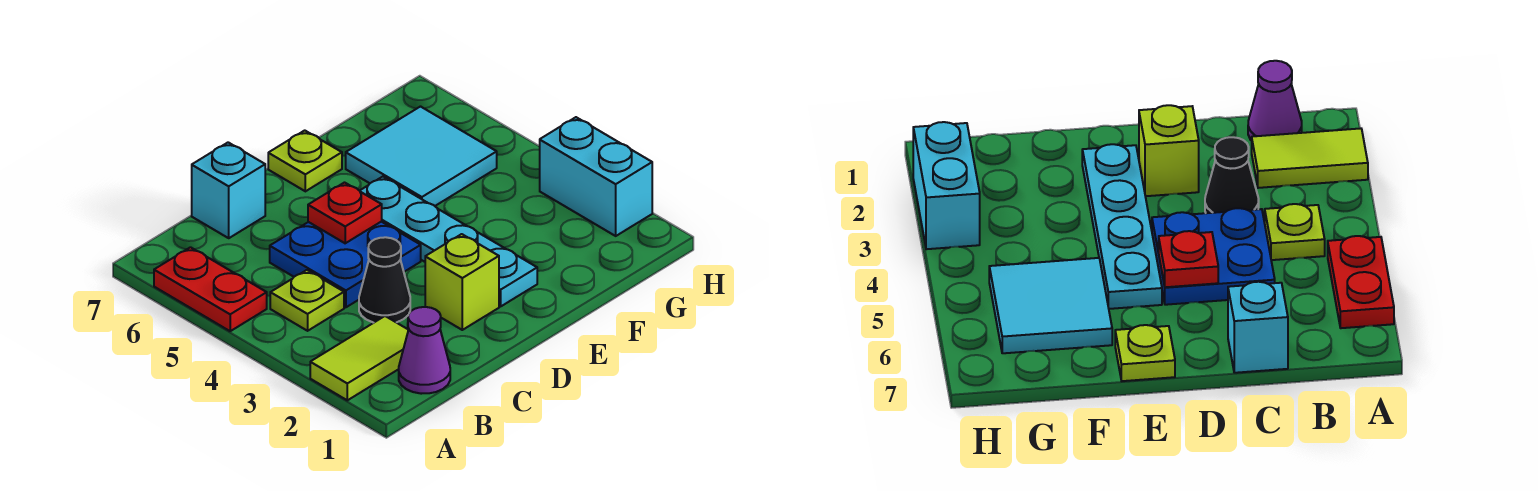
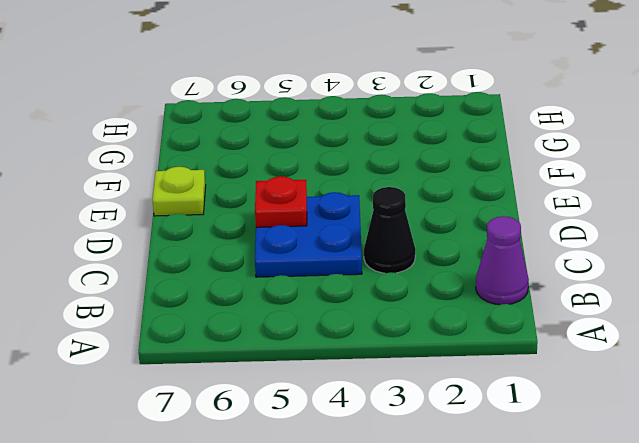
none -> lime tile A2:B2 level 1
none -> red plate A5:A6 level 1
none -> lime plate B4 level 1

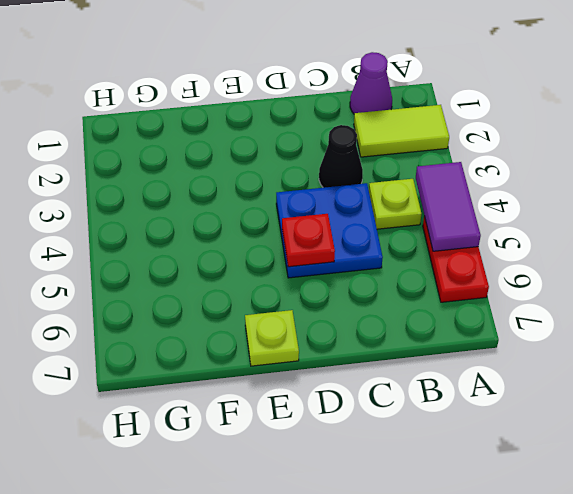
purple tile A4:A5 level 2 -> none
none -> cyan brick C7 level 1
none -> lime brick D2 level 1
none -> cyan plate E2:E5 level 1

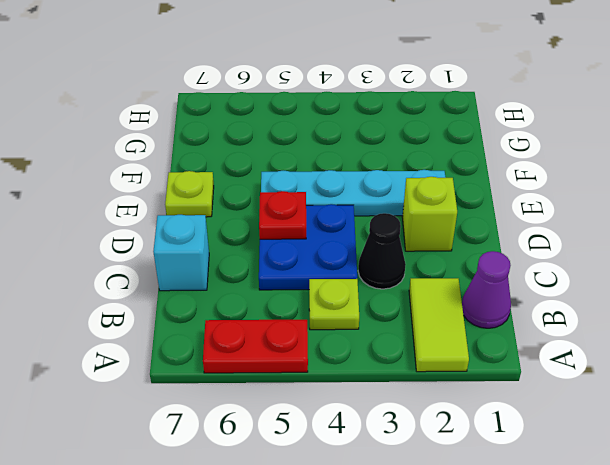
none -> cyan tile F5:G6 level 1
none -> cyan brick H2:H3 level 1

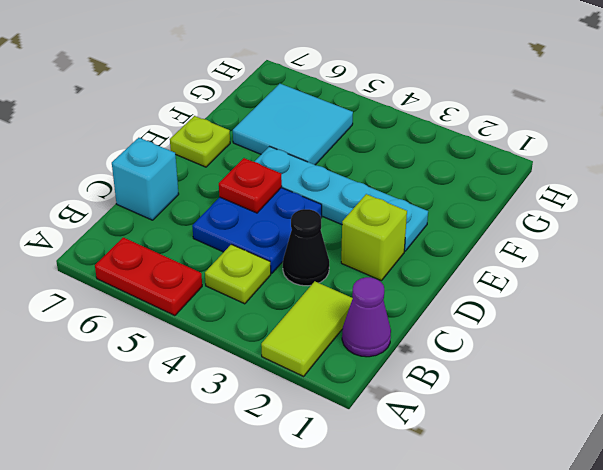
none -> cyan brick H2:H3 level 1

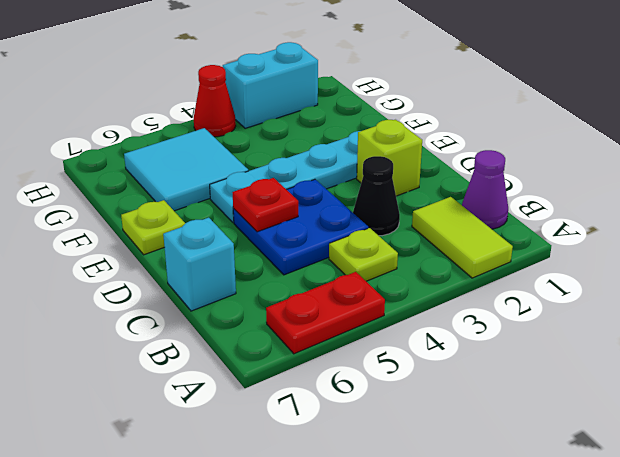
red cone H4 level 1 -> none

